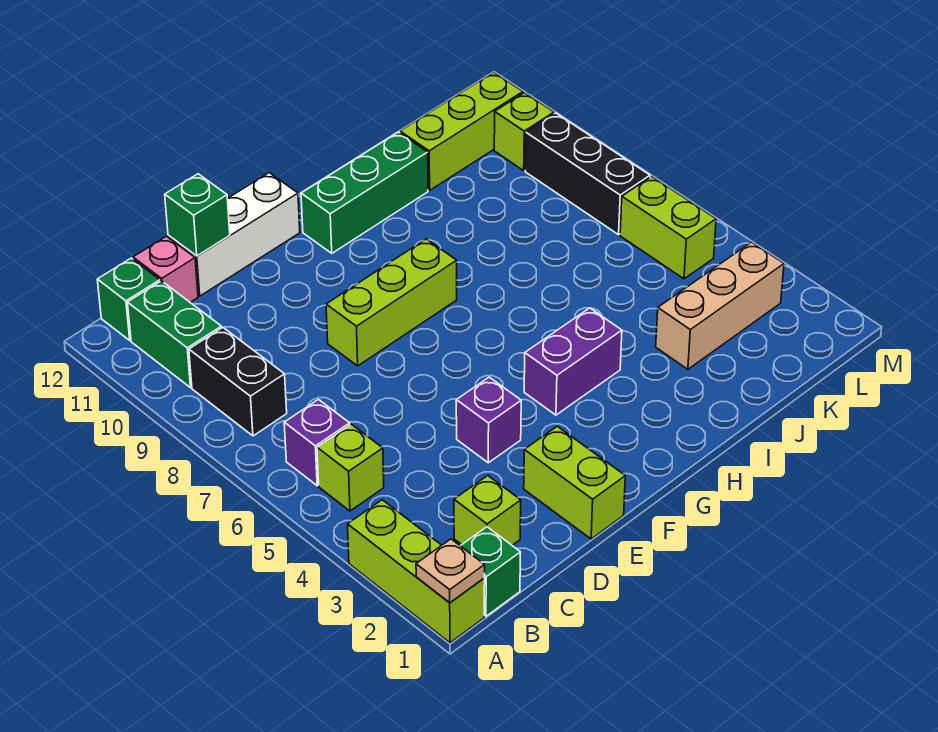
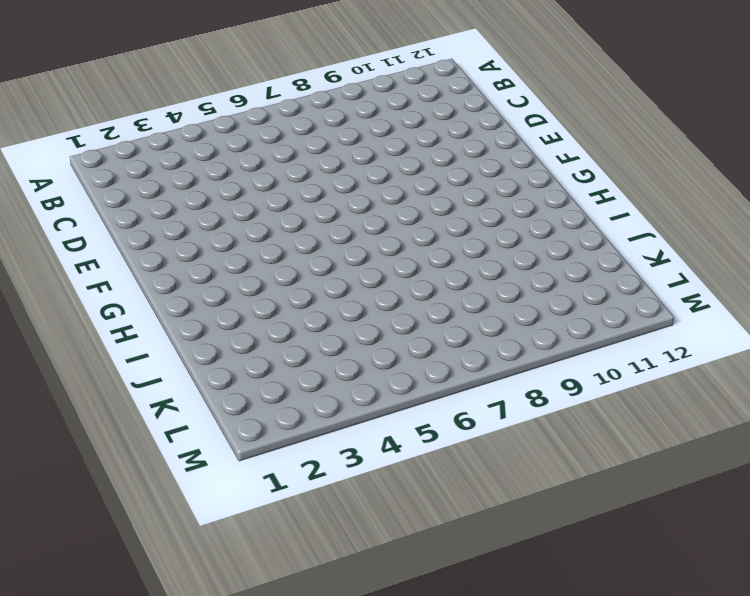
none -> lime brick A1:A3 level 1
none -> green brick B1 level 1
none -> lime brick B5 level 1

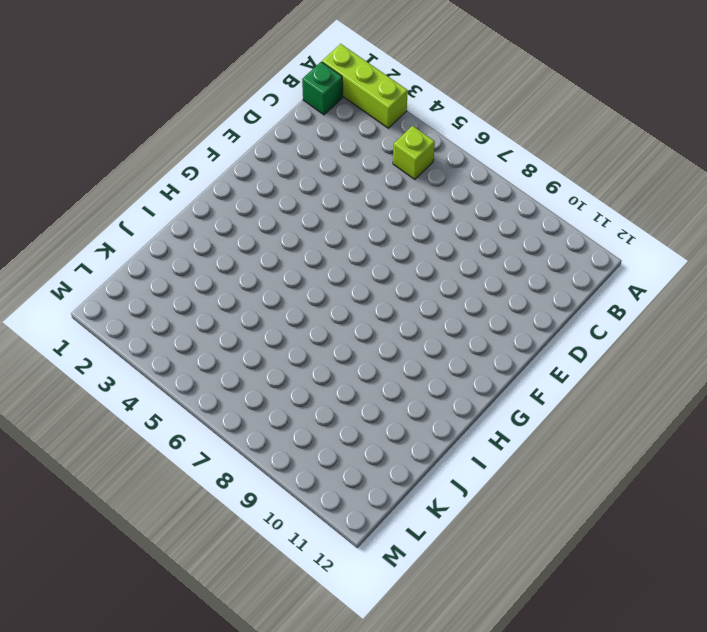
none -> purple brick B6 level 1
none -> black brick B8:B9 level 1
none -> green brick B10:B11 level 1

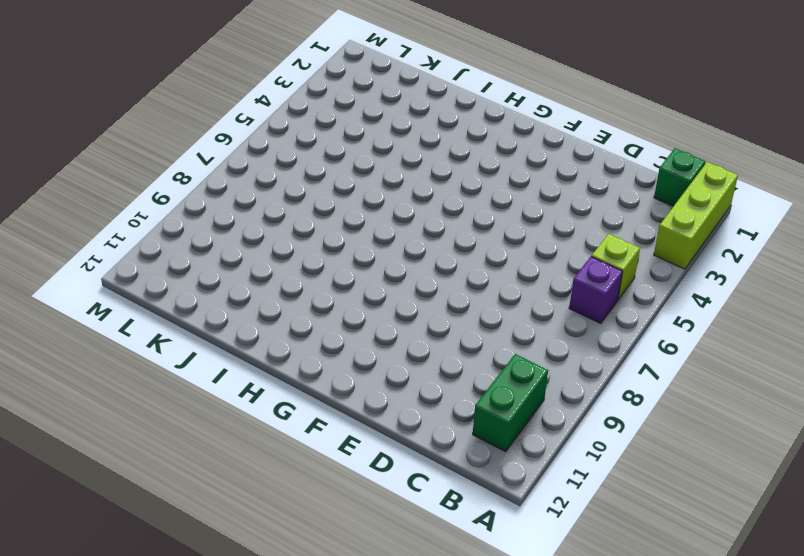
none -> black brick B8:B9 level 1
none -> green brick B12 level 1
none -> lime brick C2 level 1

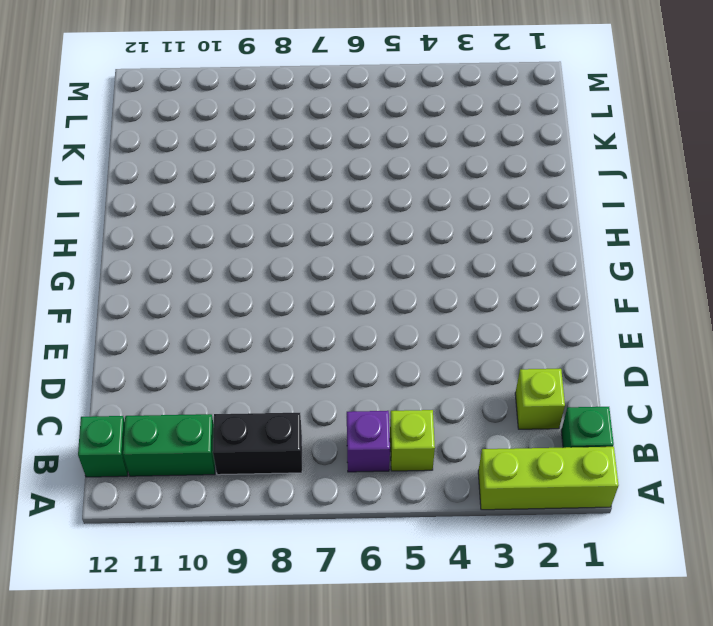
none -> pink brick C12 level 1
none -> white brick D12:F12 level 1
none -> lime brick E1:E2 level 1

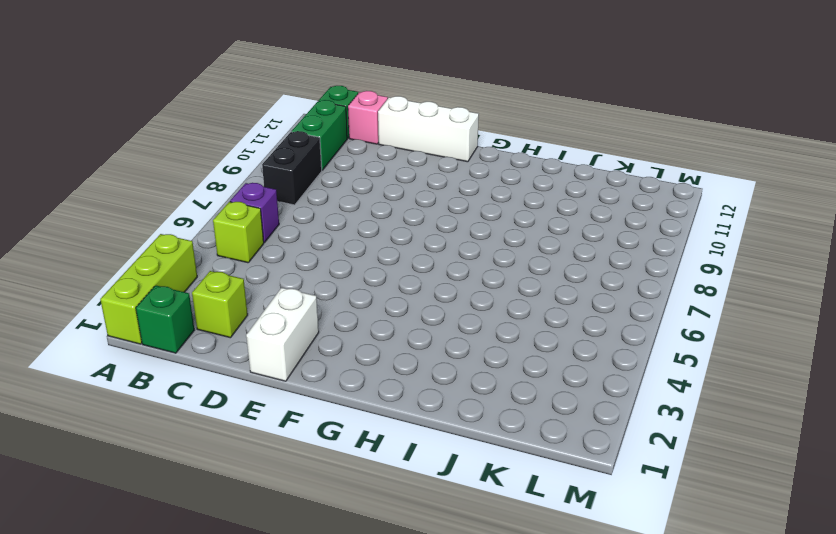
white brick E1:E2 level 1 -> lime brick E1:E2 level 1
none -> purple brick E4 level 1
none -> lime brick E8:G8 level 1
none -> purple brick G4:H4 level 1

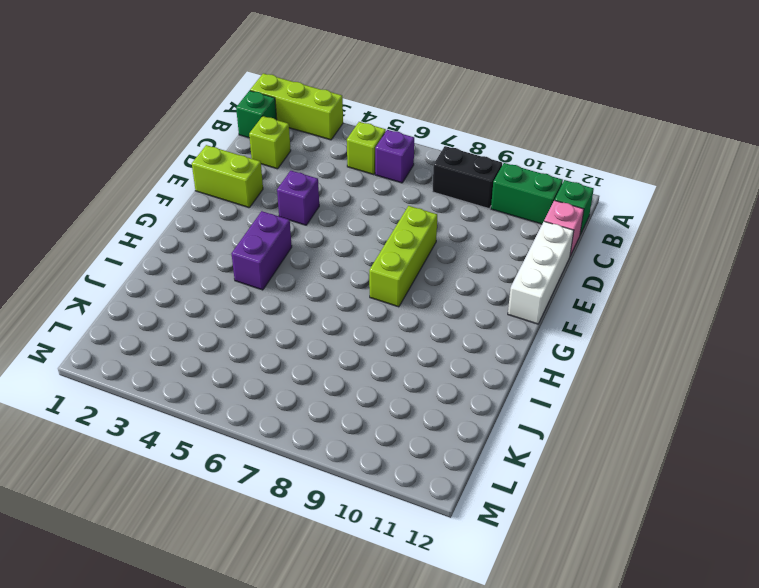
none -> green brick G11:I11 level 1
none -> tan brick J3:L3 level 1
none -> lime brick J11:L11 level 1

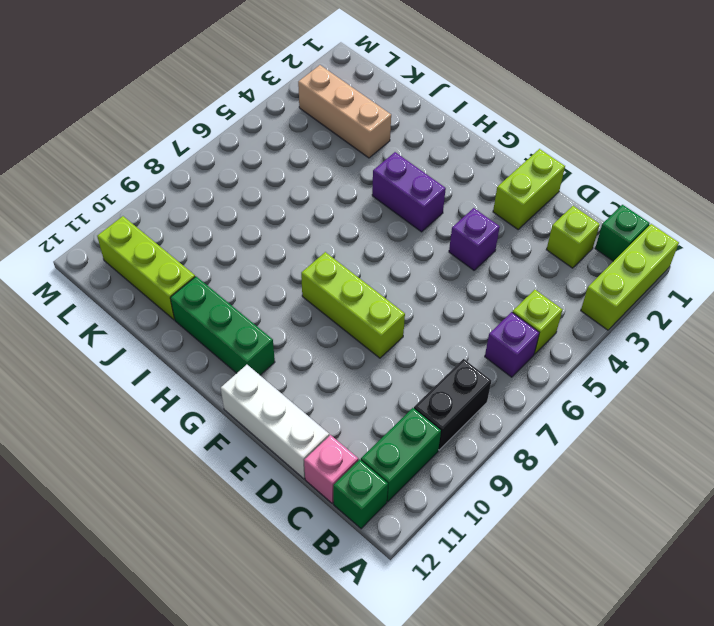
none -> lime brick L5:L6 level 1
none -> black brick L7:L9 level 1
none -> lime brick L10 level 1

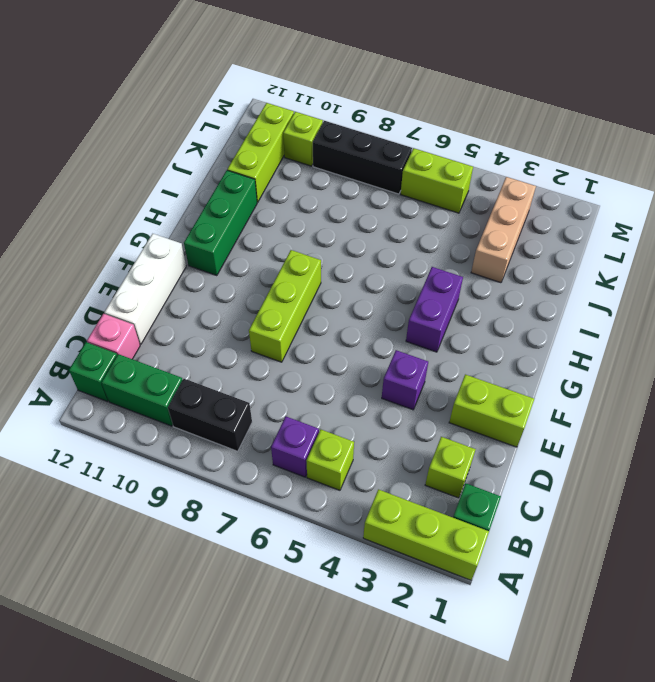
none -> tan plate A1 level 2
none -> green brick D12 level 2

